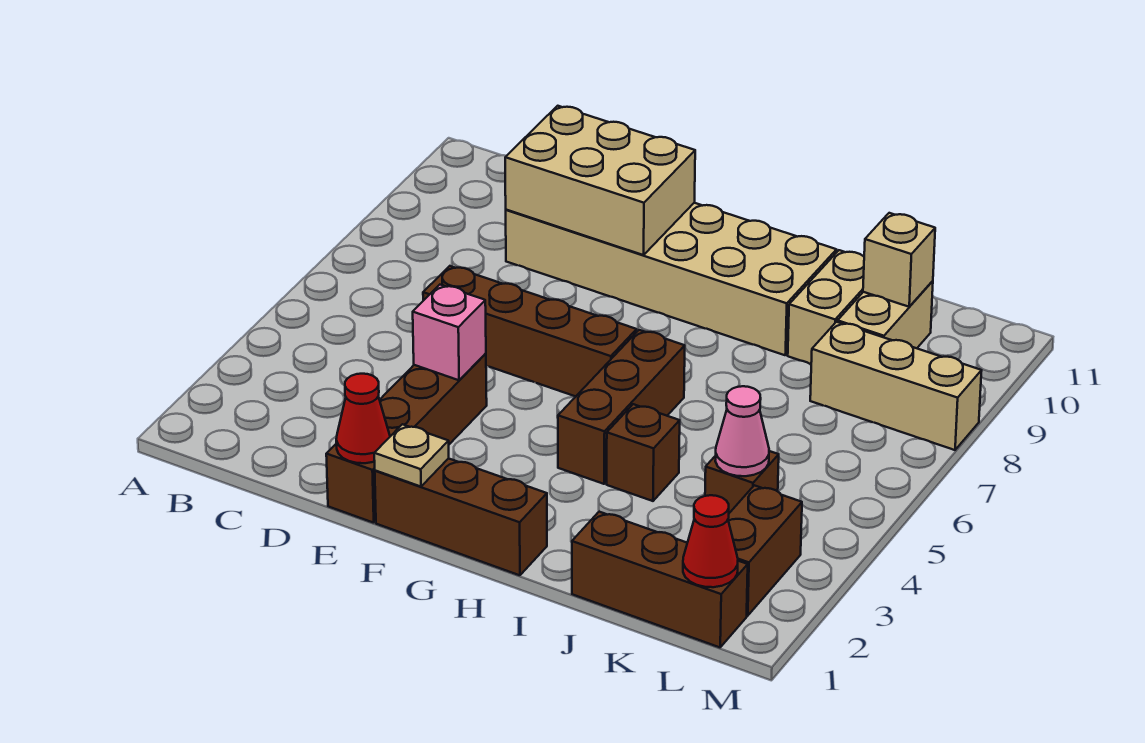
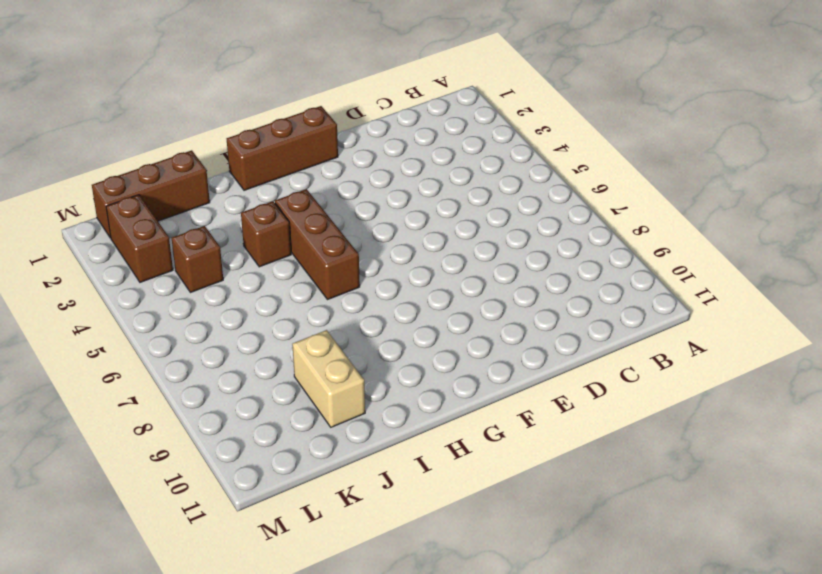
none -> brown brick D6:G6 level 1
none -> tan brick D9:I10 level 1
none -> brown brick E1:E4 level 1

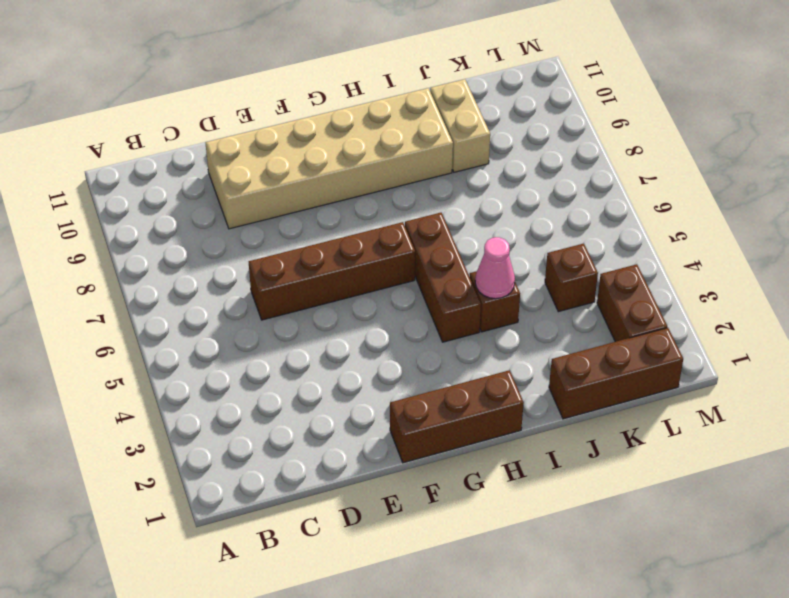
pink cone I4 level 2 -> pink cone K4 level 2
none -> brown brick E1:E4 level 1
none -> tan brick K8:M8 level 1
none -> tan brick K9:K10 level 1

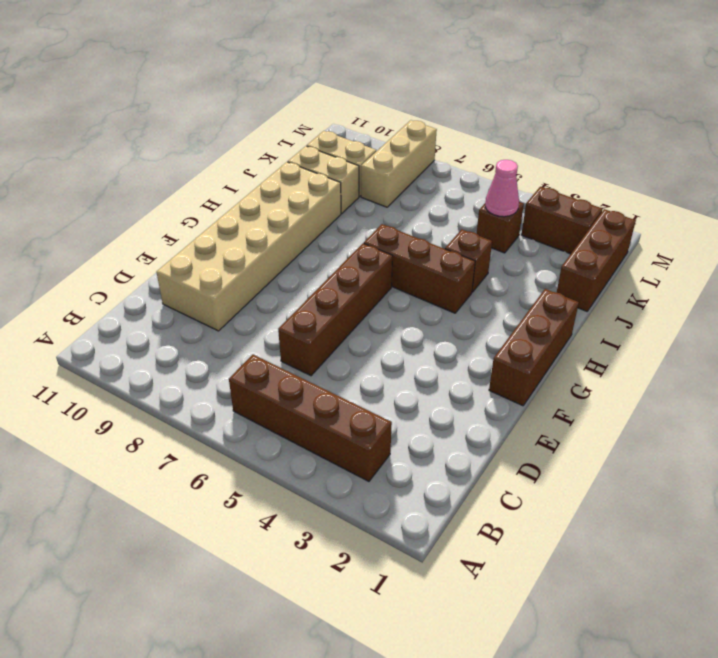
brown brick B3:B6 level 1 -> brown brick E1:E4 level 1
none -> tan brick D9:F10 level 2
none -> red cone E1 level 2
none -> pink brick E4 level 2

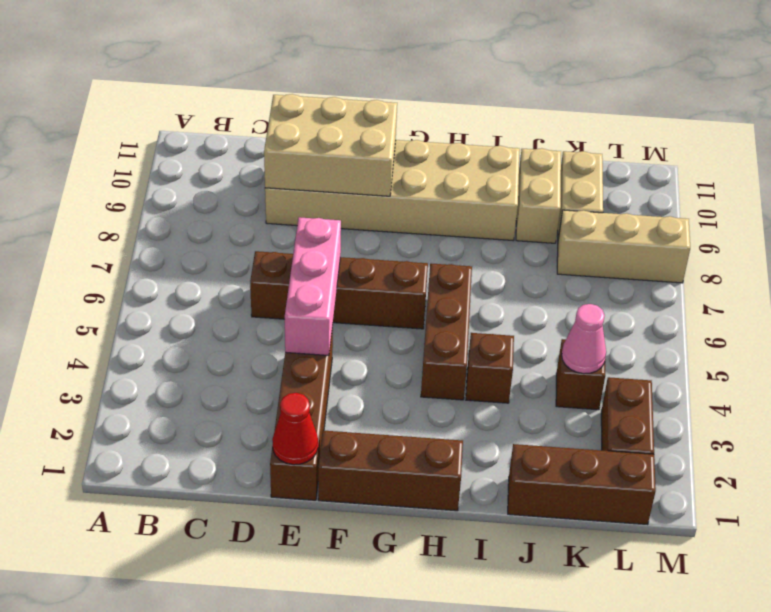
pink brick E4:E6 level 2 -> pink brick E4 level 2
none -> tan plate F1 level 2
none -> tan brick K10 level 2
none -> red cone L1 level 2

